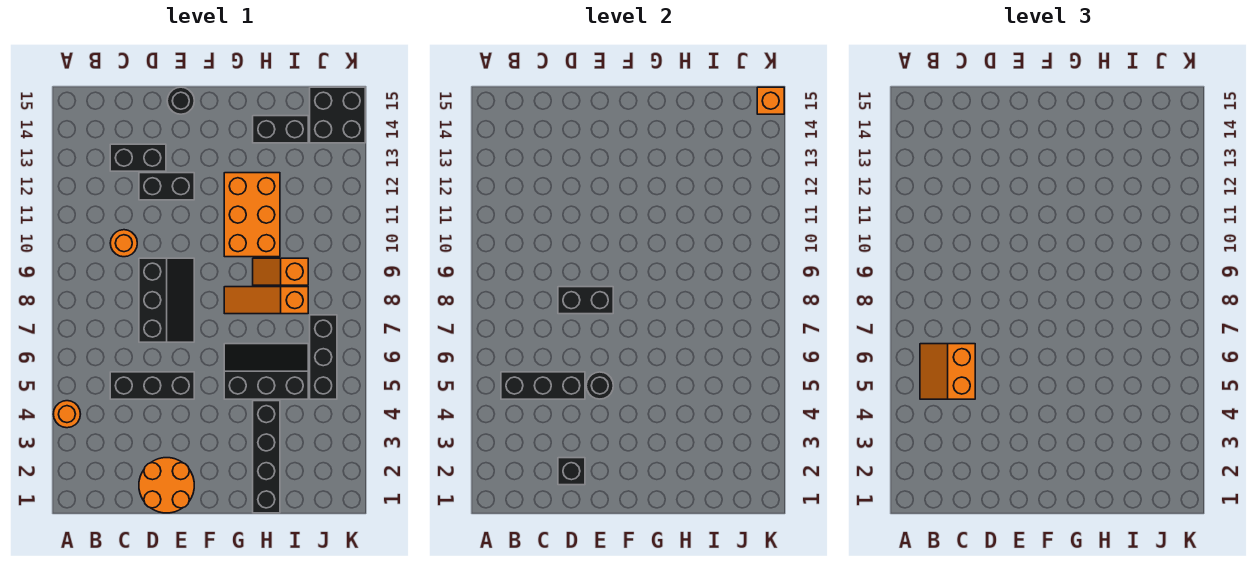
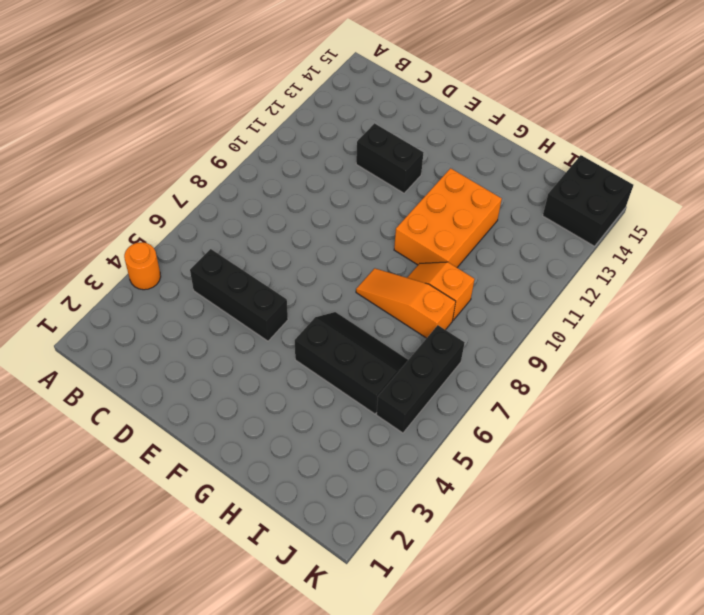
none -> orange round brick C10 level 1
none -> black brick C13:D13 level 1
none -> orange round brick D1:E2 level 1

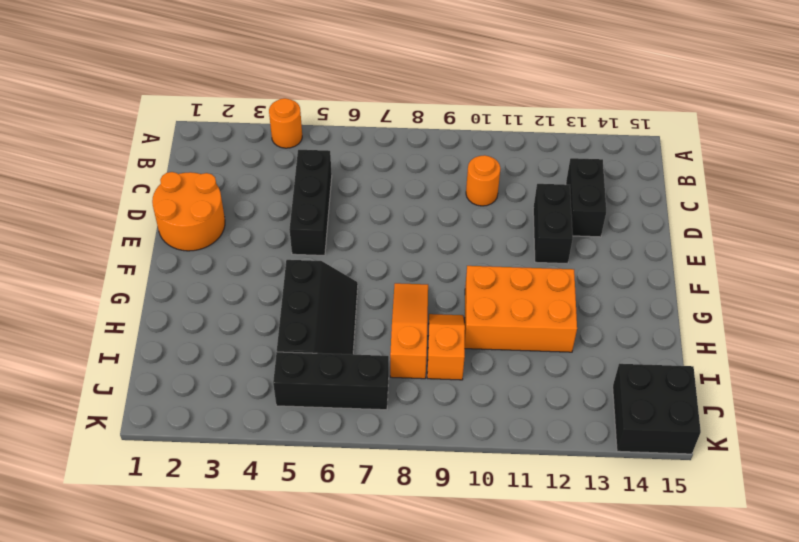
none -> black slope D7:E9 level 1 top D
none -> black round brick E15 level 1
none -> black brick H1:H4 level 1

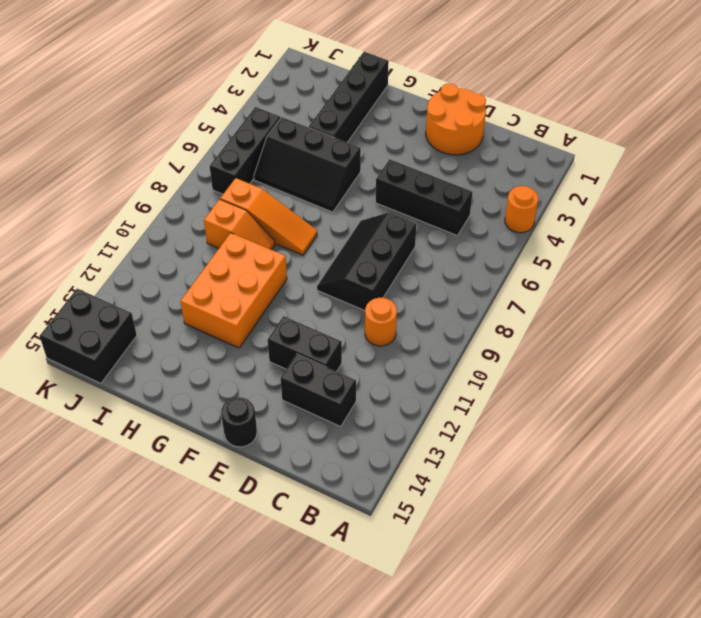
none -> black brick H14:I14 level 1
none -> black brick B5:D5 level 2
none -> black brick D2 level 2

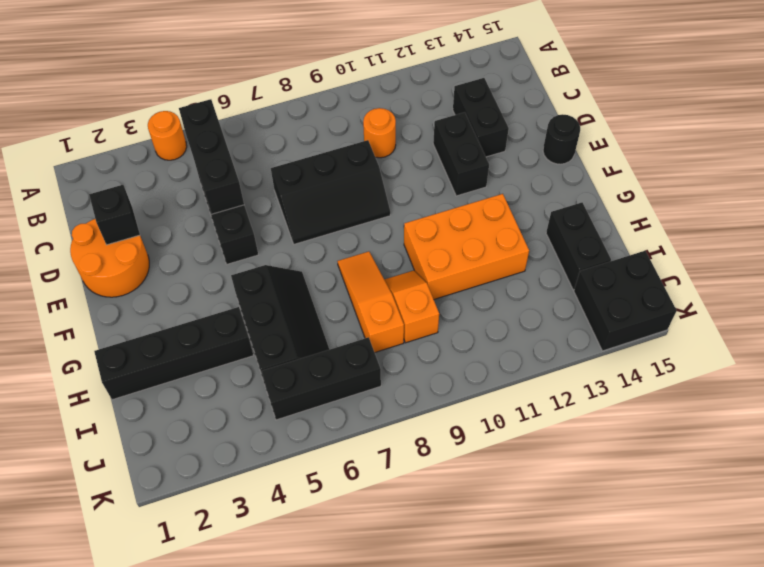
none -> black brick D8:E8 level 2
none -> black round brick E5 level 2
none -> orange brick K15 level 2

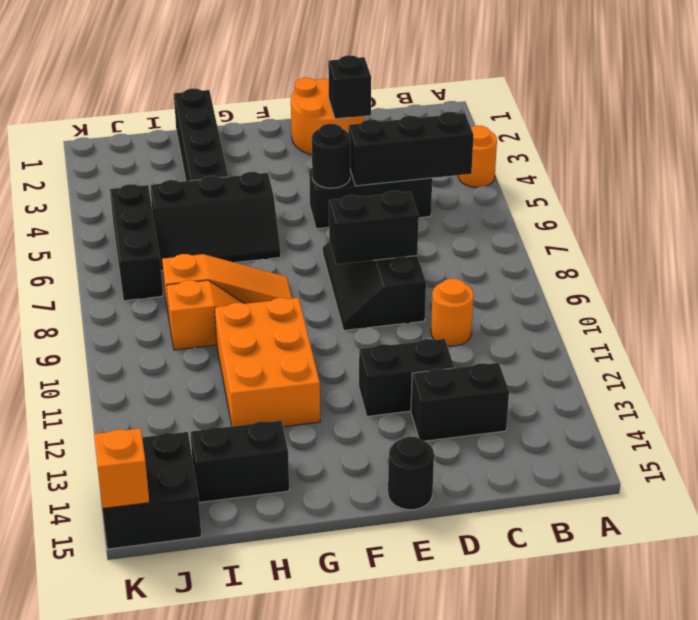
none -> orange slope B5:C6 level 3 top C

